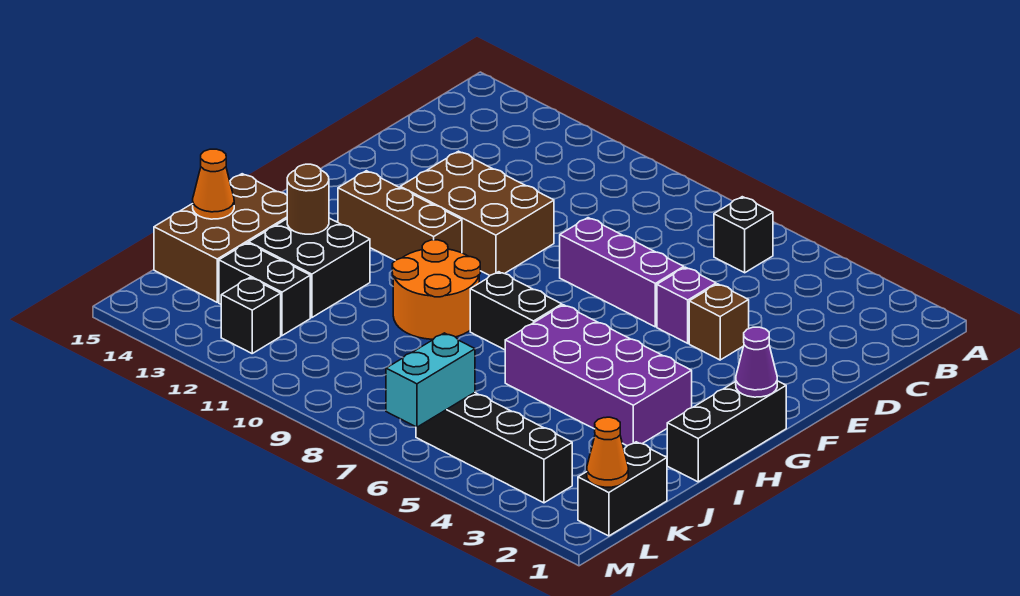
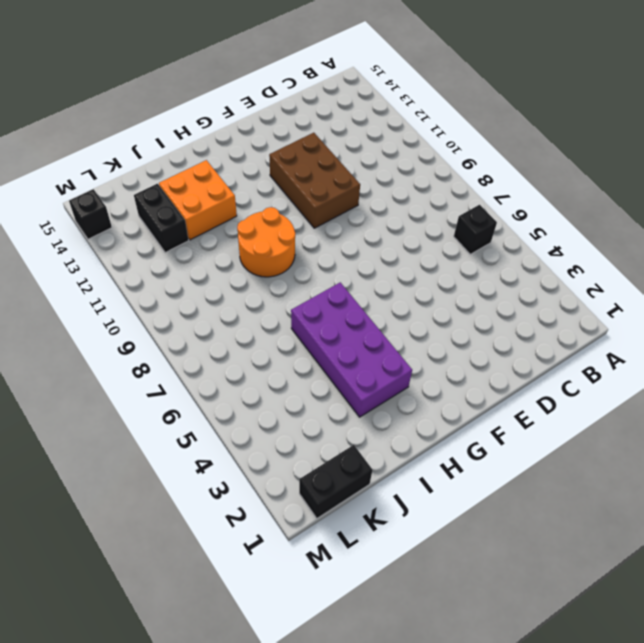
orange brick I12:J13 level 1 -> black brick I12:J13 level 1
black brick M14 level 1 -> black brick L12 level 1
none -> brown brick E4 level 1
none -> purple brick E5 level 1
none -> purple brick E6:E8 level 1

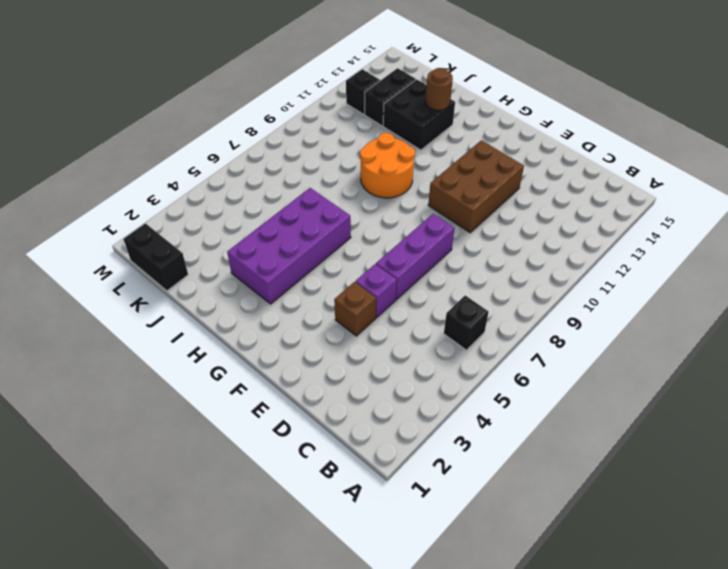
none -> black brick G1:I1 level 1
none -> brown brick G11:G13 level 1
none -> black brick H7:H8 level 1

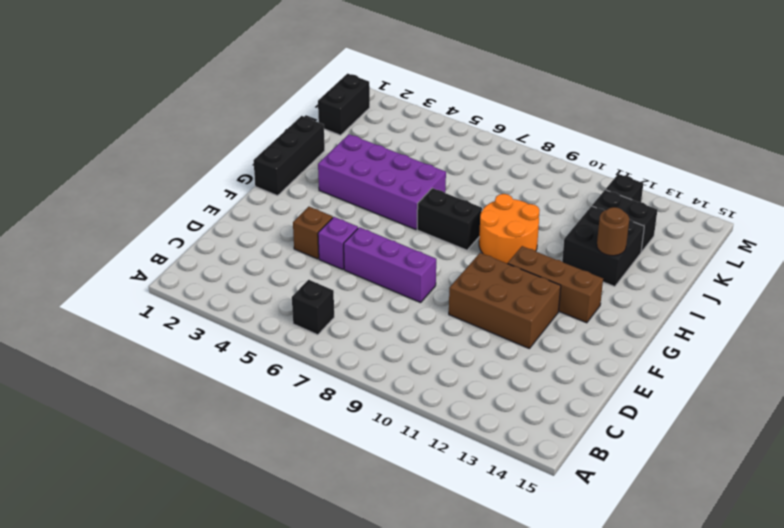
none -> brown brick I14:K15 level 1
none -> black brick L3:L6 level 1
none -> purple cone G1 level 2

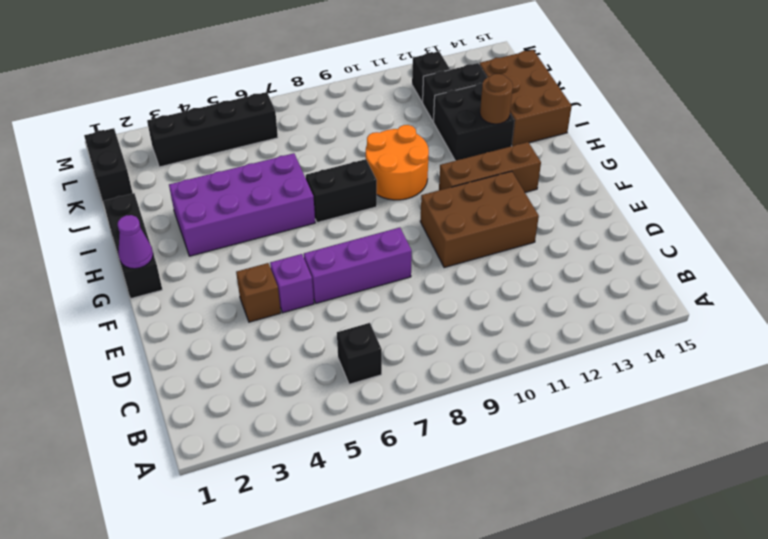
none -> orange cone J15 level 2
none -> orange cone L1 level 2
none -> cyan brick L6:M6 level 2

